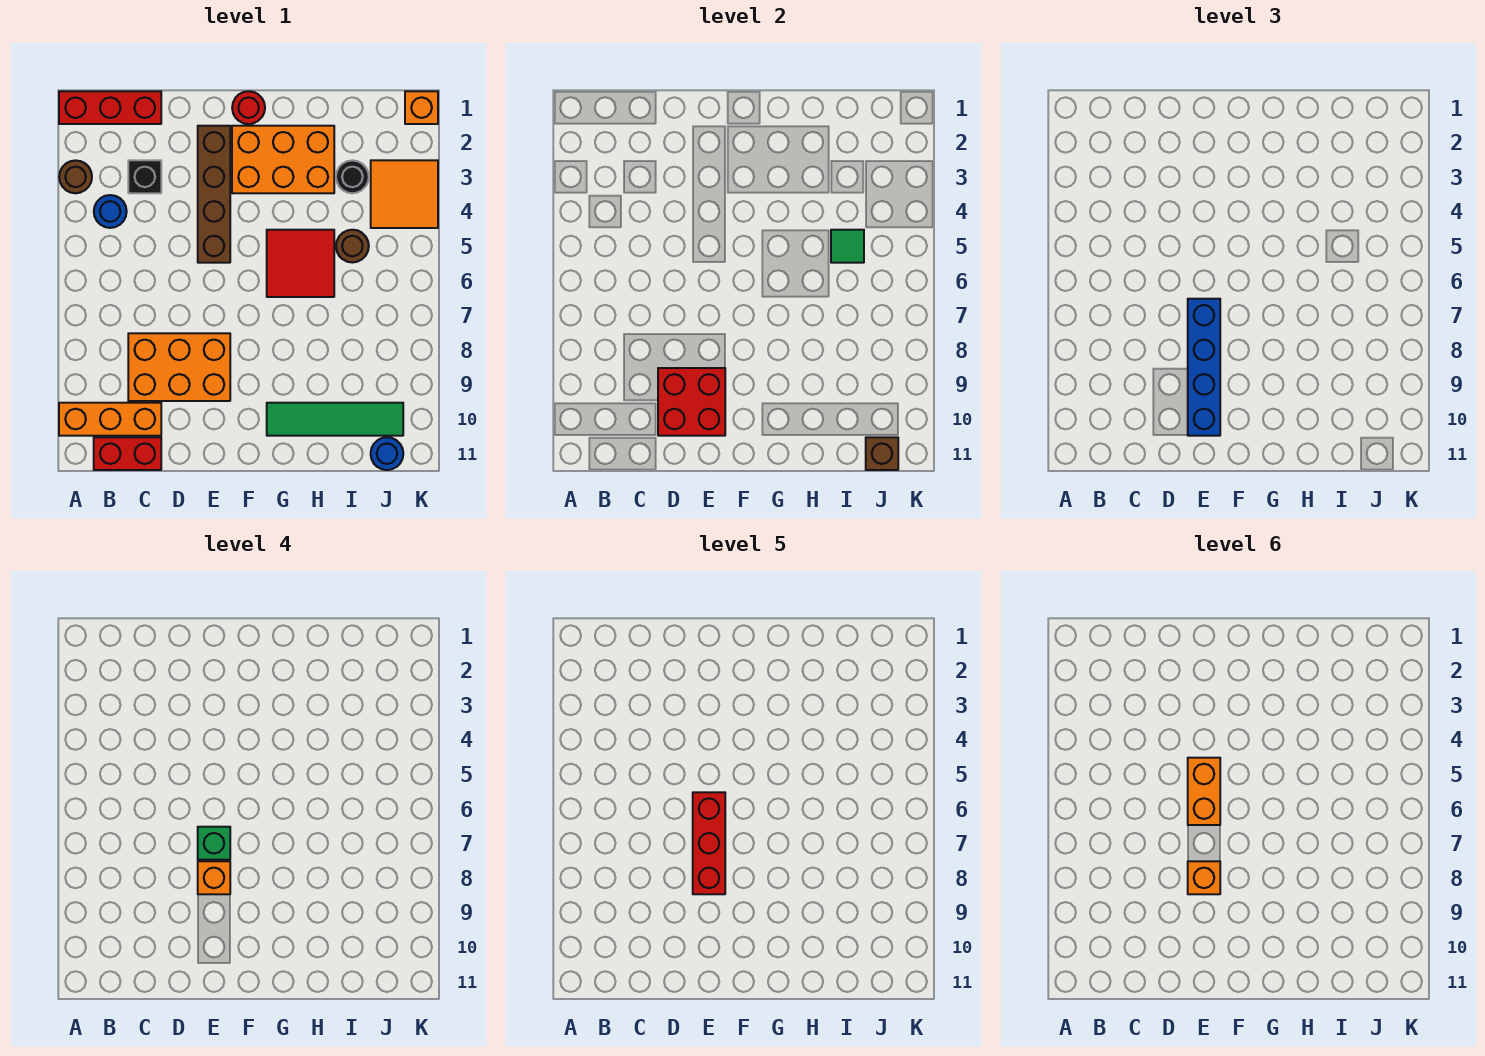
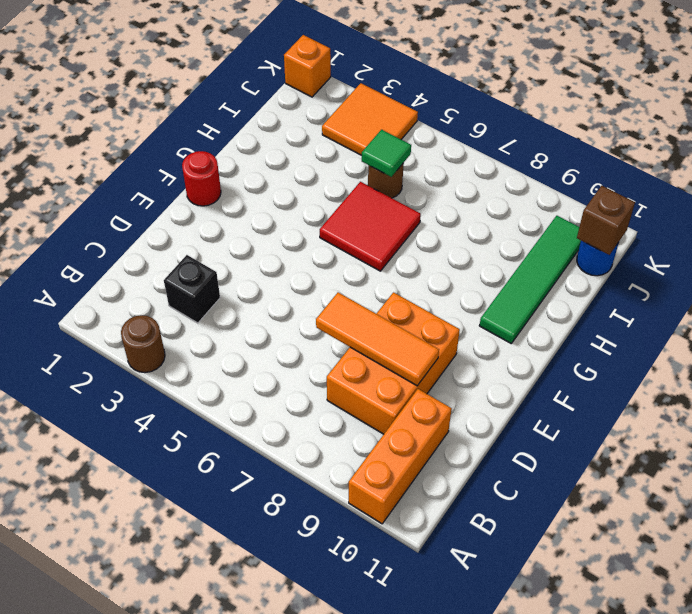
orange tile D7:D9 level 2 -> red brick D9:E10 level 2
none -> red brick A1:C1 level 1
none -> blue round brick B4 level 1
none -> red brick B11:C11 level 1

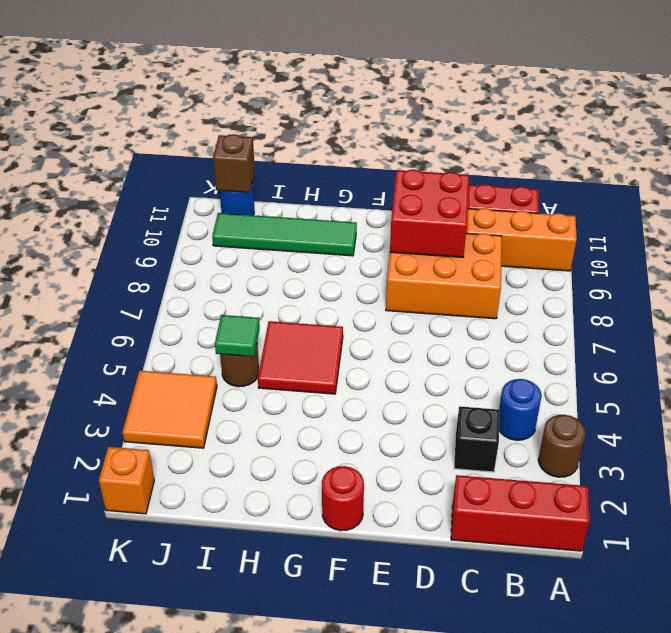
none -> brown brick E2:E5 level 1
none -> orange brick F2:H3 level 1
none -> black round brick I3 level 1

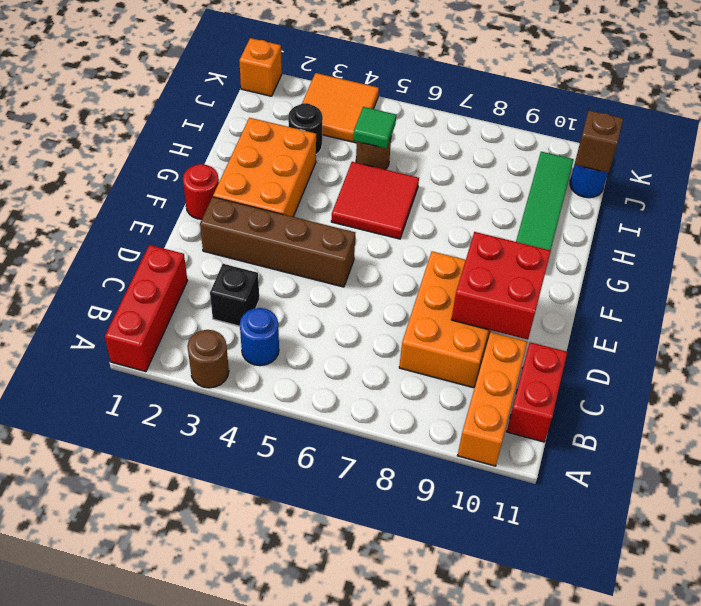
none -> blue brick E7:E10 level 3
none -> green brick E7 level 4
none -> orange brick E8 level 4

